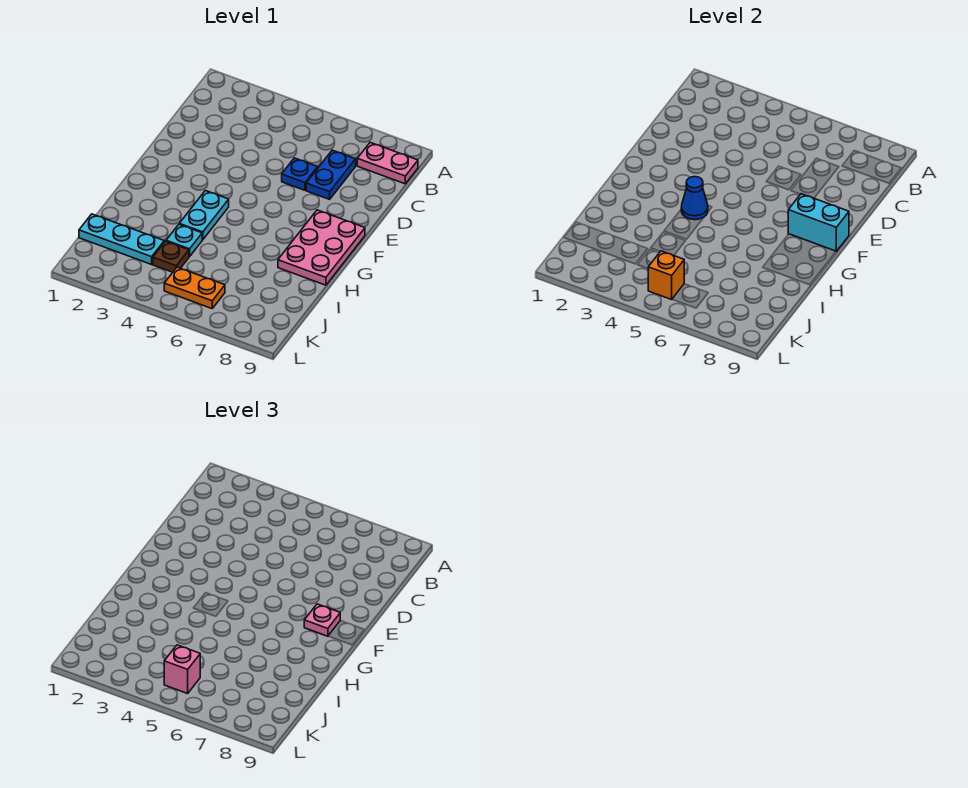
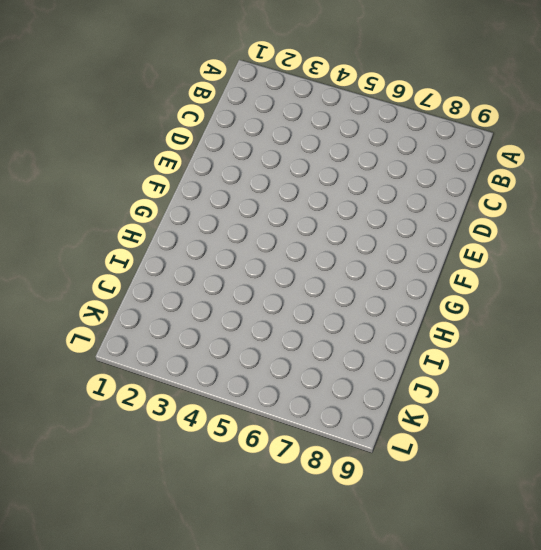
none -> pink plate B8:B9 level 1
none -> blue plate C7:D7 level 1
none -> blue plate D6 level 1

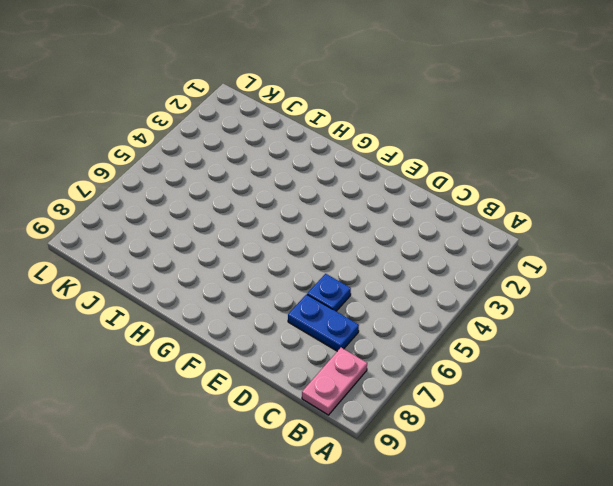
none -> pink plate F8:H9 level 1
none -> cyan plate G4:H4 level 1
none -> cyan plate I4 level 1

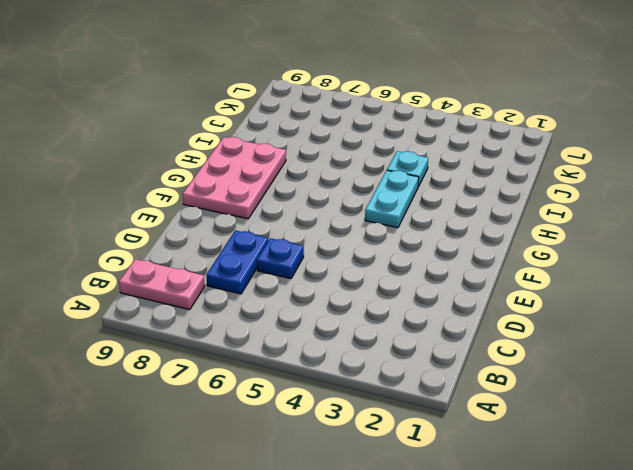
none -> cyan plate J1:J3 level 1
none -> brown plate J4 level 1
none -> orange plate K5:K6 level 1

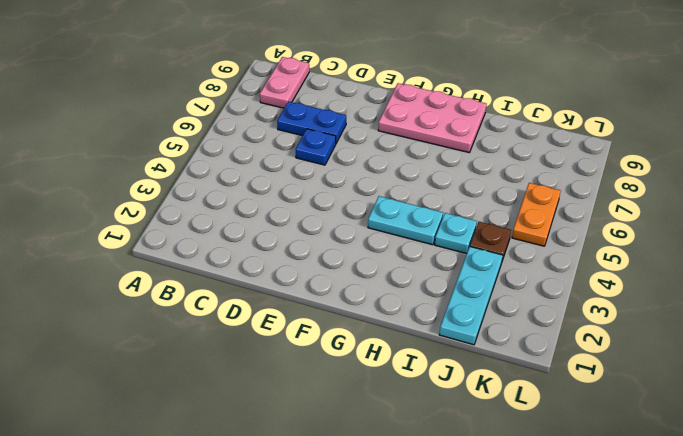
none -> cyan brick F8:F9 level 2
none -> blue cone G4 level 2
none -> orange brick K5 level 2

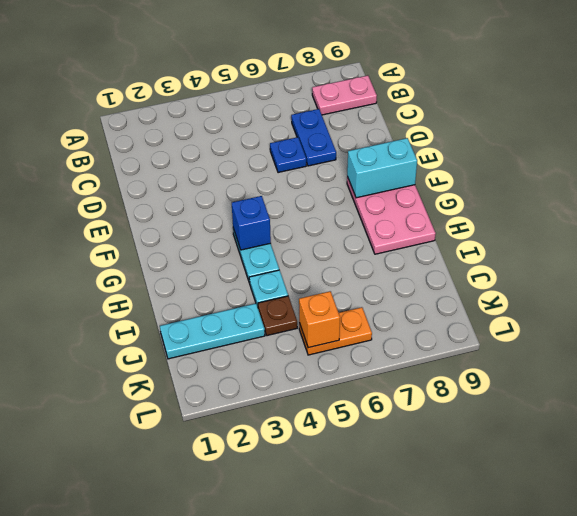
blue brick G4 level 2 -> blue cone G4 level 2
none -> pink plate F8 level 3
none -> pink brick K5 level 3

